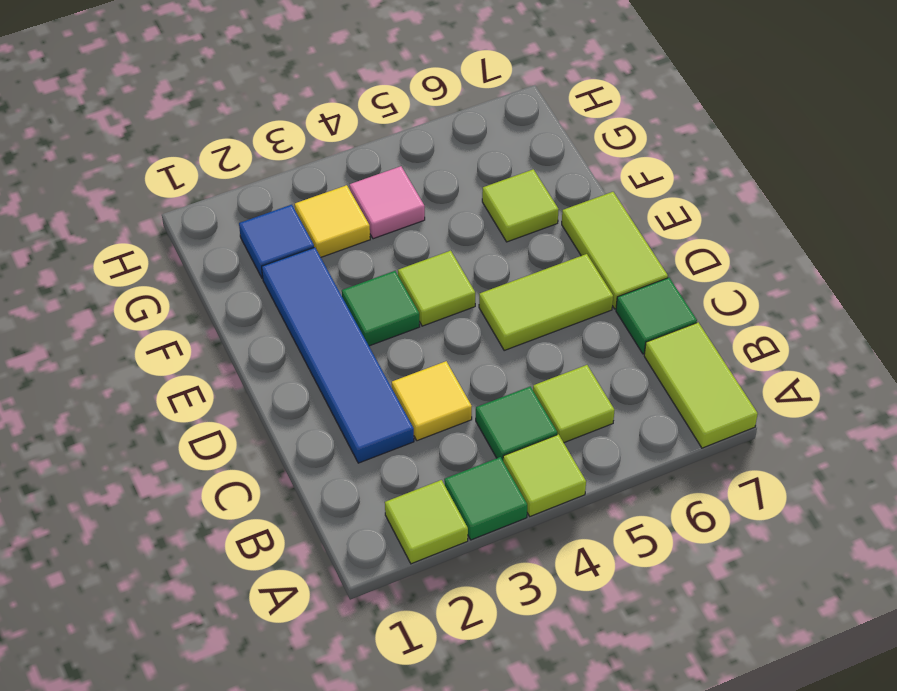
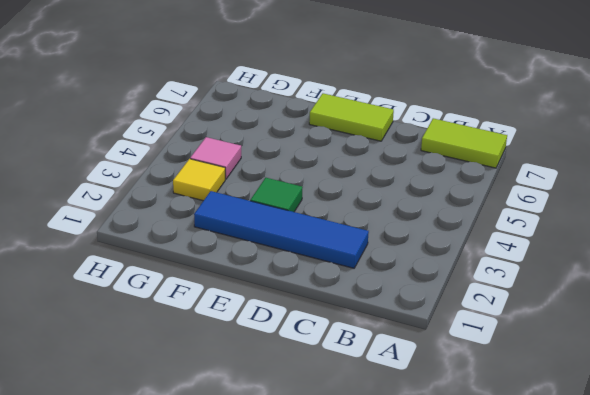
none -> lime tile A2 level 1
none -> green tile A3 level 1
none -> lime tile A4 level 1

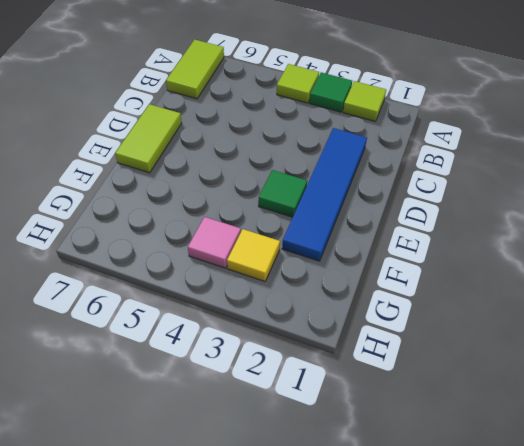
none -> green tile B4 level 1
none -> lime tile B5 level 1
none -> yellow tile C3 level 1

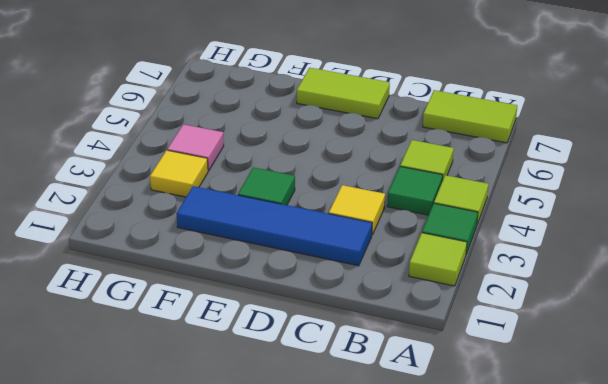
none -> green tile C7 level 1
none -> lime tile D5:D6 level 1
none -> lime tile E4 level 1

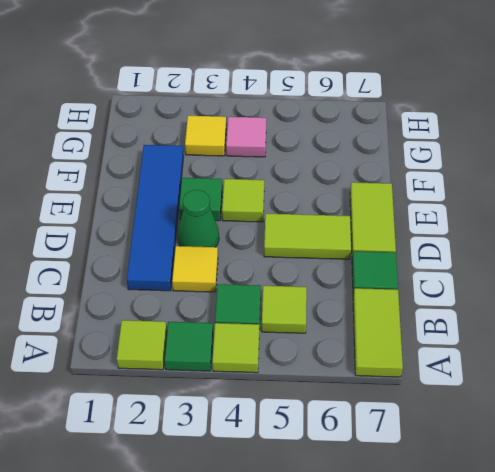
green cone D3 level 1 -> none
none -> lime tile F6 level 1
none -> blue tile G2 level 1

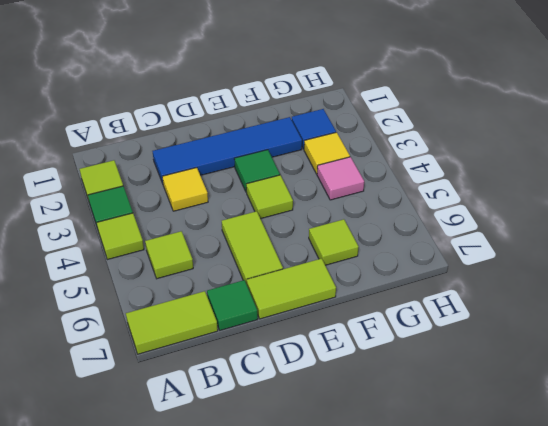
none -> green tile B4 level 1

